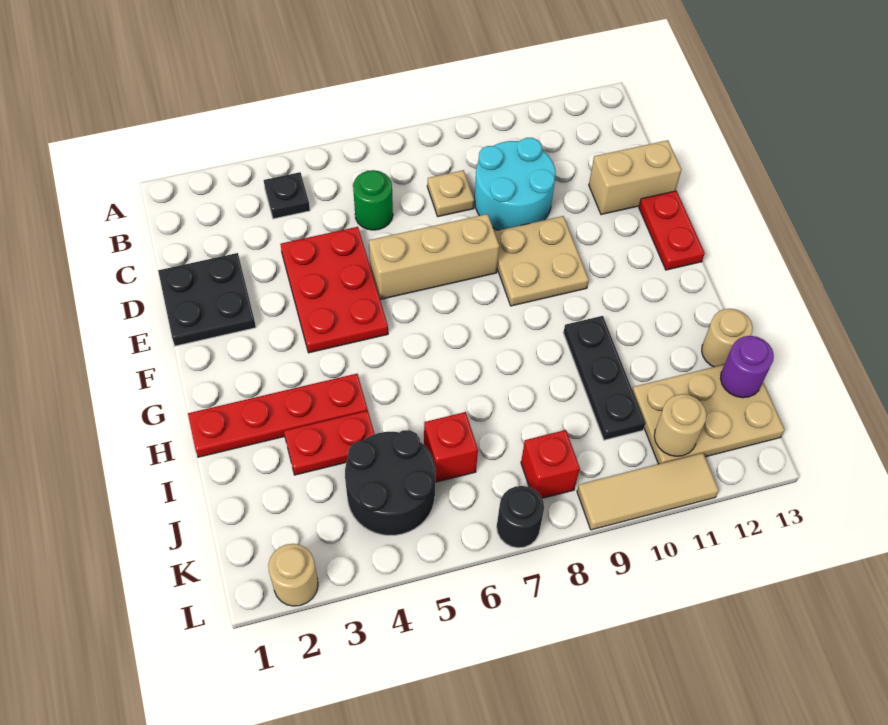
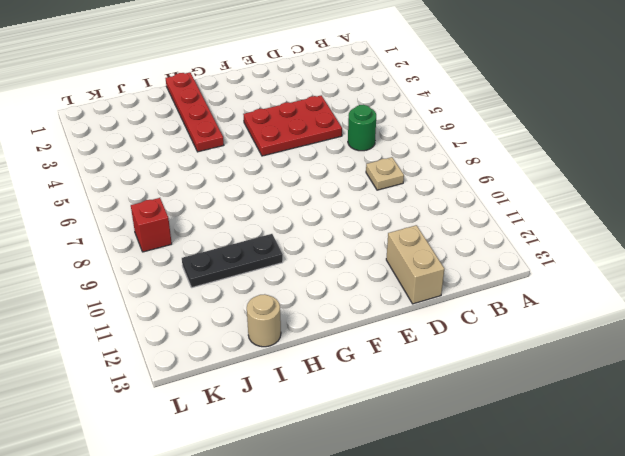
none -> black plate B4 level 1
none -> cyan round brick C9:D10 level 1
none -> black plate D1:E2 level 1

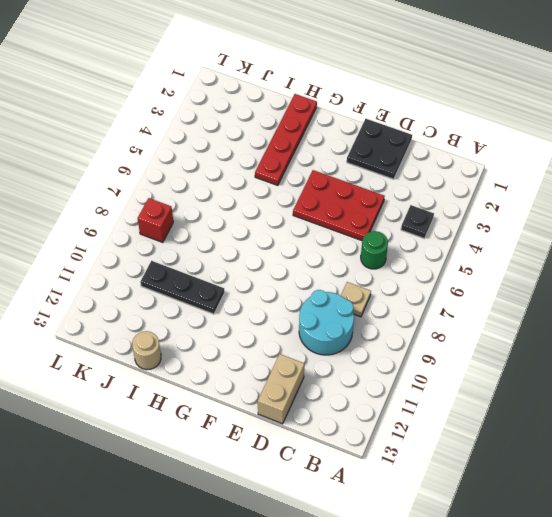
none -> tan brick E6:E8 level 1
none -> tan plate E9:F10 level 1
none -> red plate E13:F13 level 1

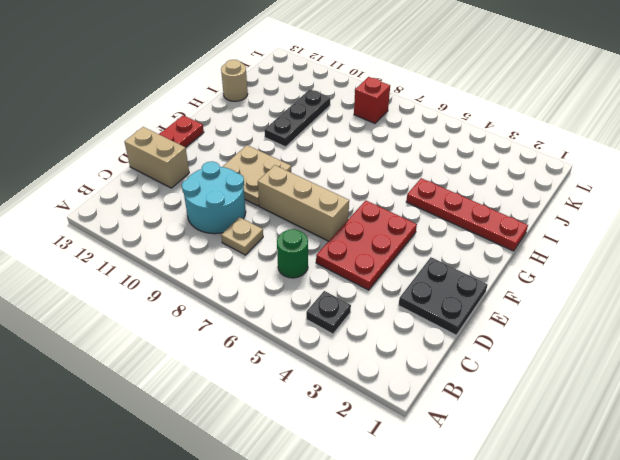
none -> red plate I3:I4 level 1
none -> black round brick J4:K5 level 1
none -> red brick J6 level 1

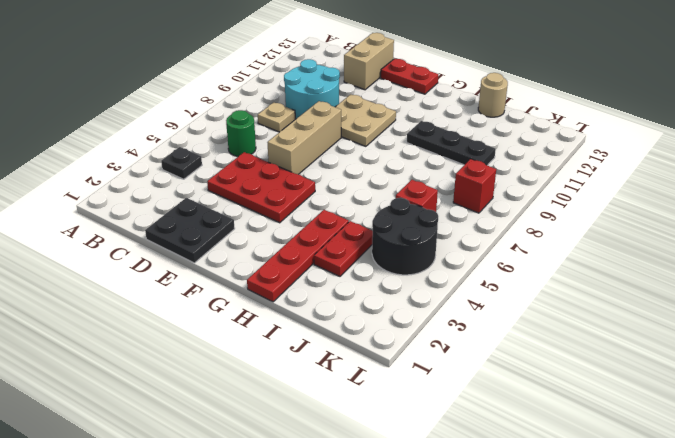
none -> tan plate J11:K13 level 1
none -> tan round brick L2 level 1
none -> black round brick L7 level 1

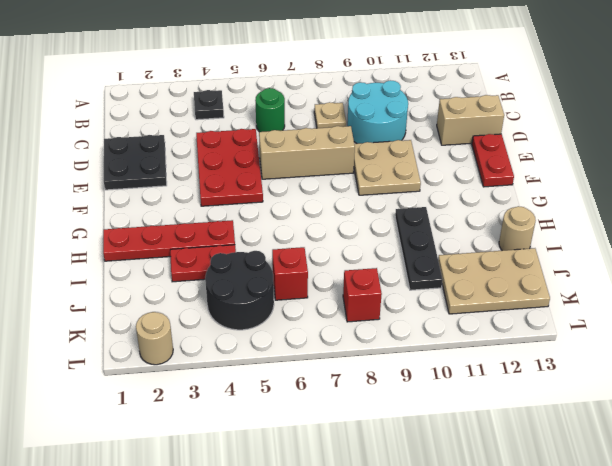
none -> black round brick L7 level 1
none -> tan tile L9:L11 level 1
none -> purple round brick J13 level 2

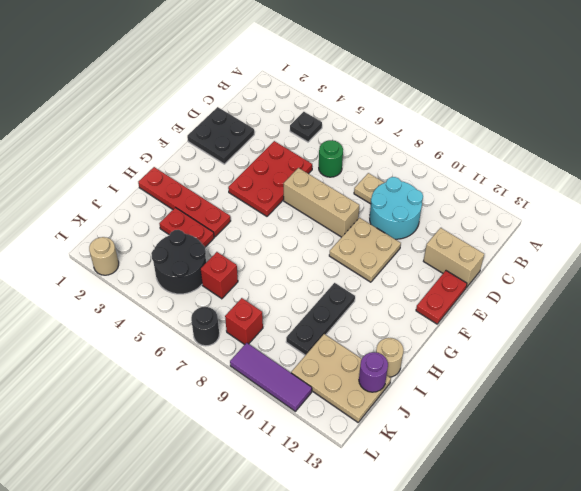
purple tile L9:L11 level 1 -> tan tile L9:L11 level 1
none -> tan round brick K11 level 2

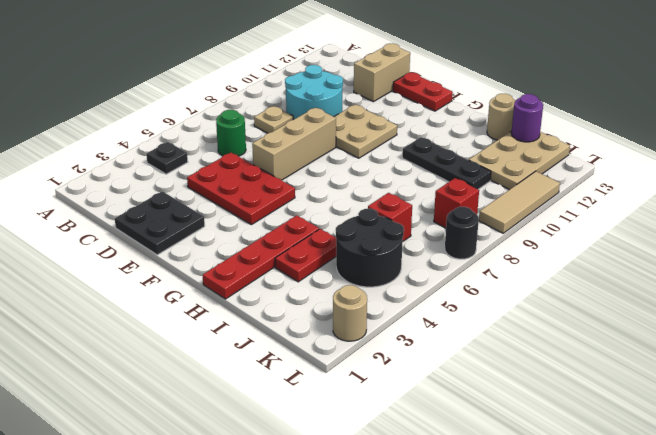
none -> tan round brick K11 level 2

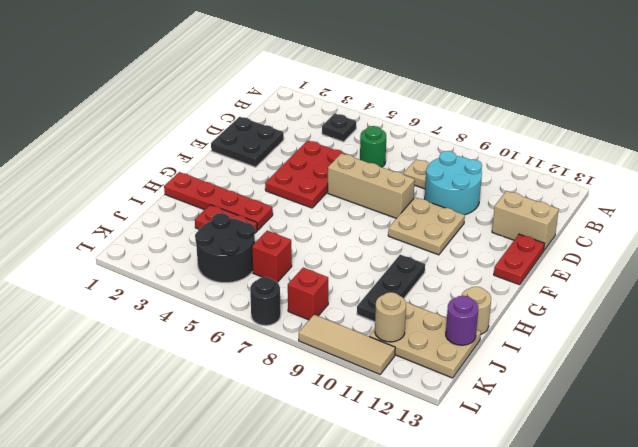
none -> tan round brick L2 level 1

